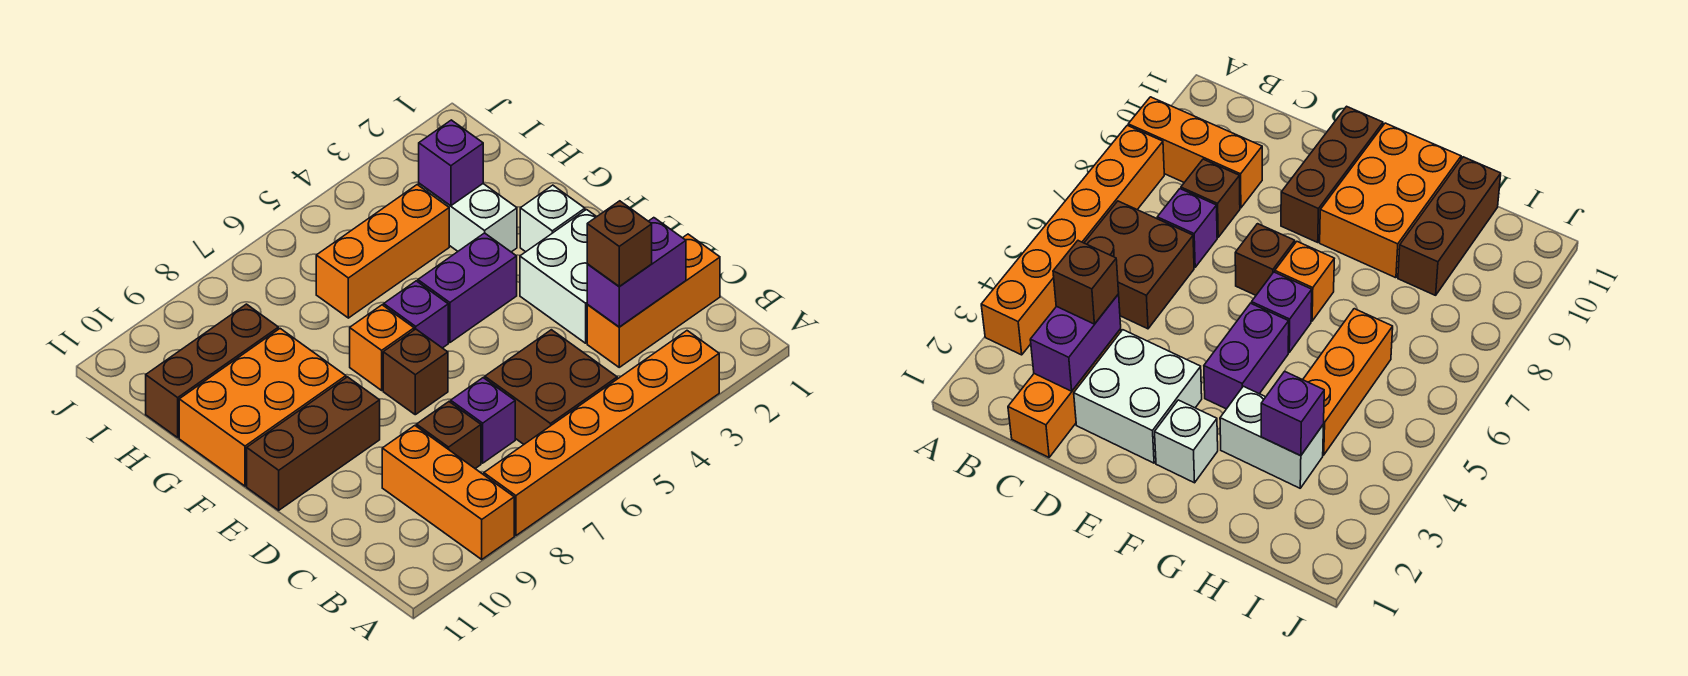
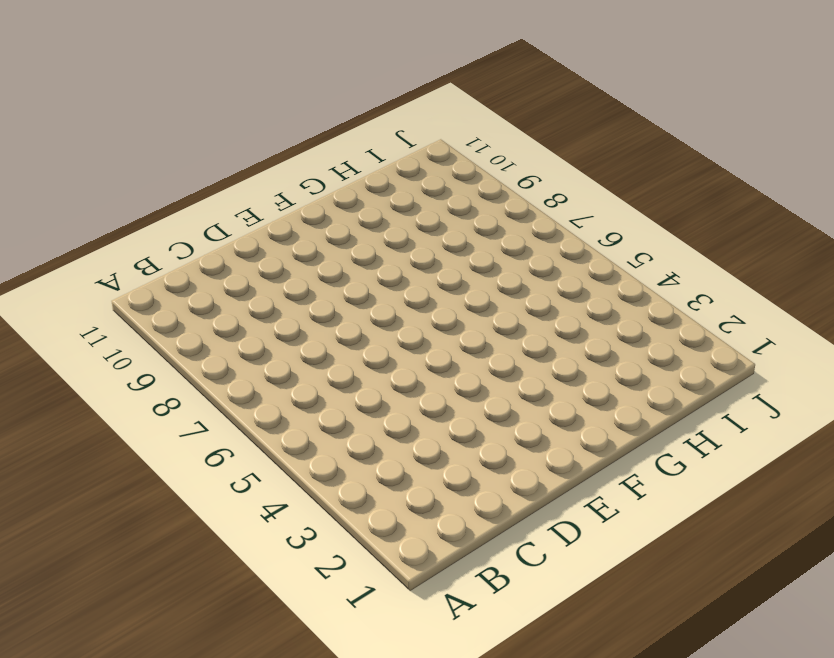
none -> orange brick A3:A8 level 1
none -> orange brick A9:C9 level 1
none -> brown brick B5:C6 level 1

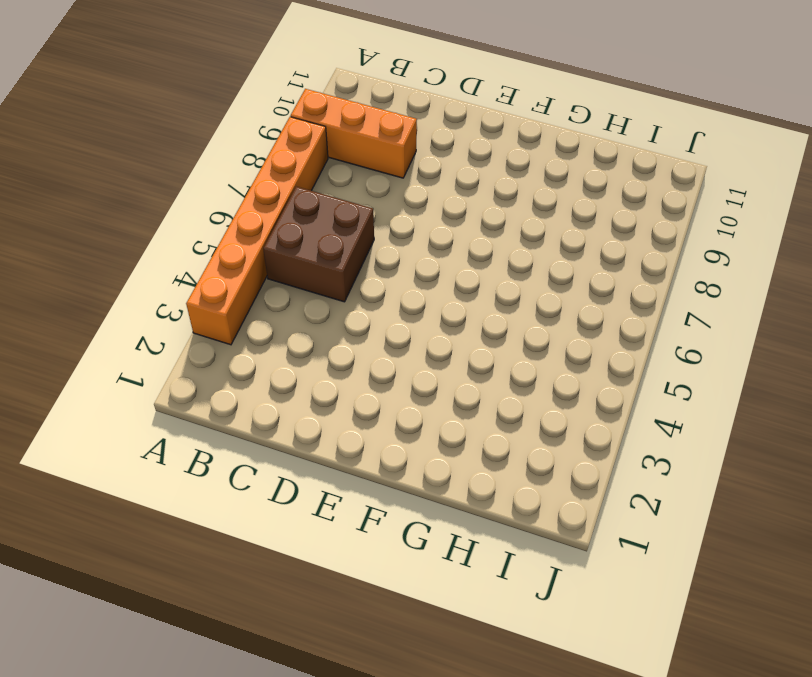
none -> orange brick C1:C3 level 1
none -> purple brick C7 level 1
none -> brown brick C8 level 1

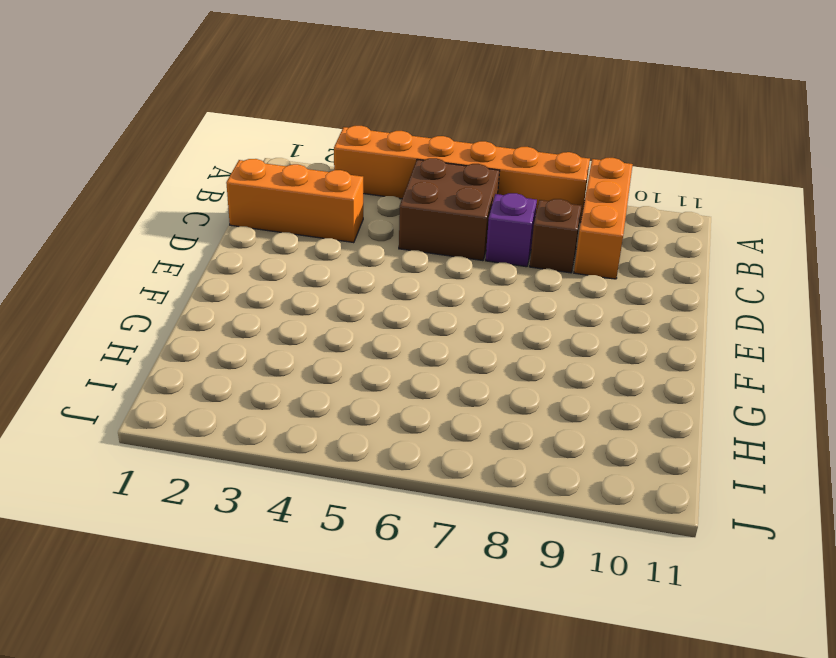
none -> white brick D2:E3 level 1
none -> brown brick E7 level 1
none -> brown brick E9:E11 level 1

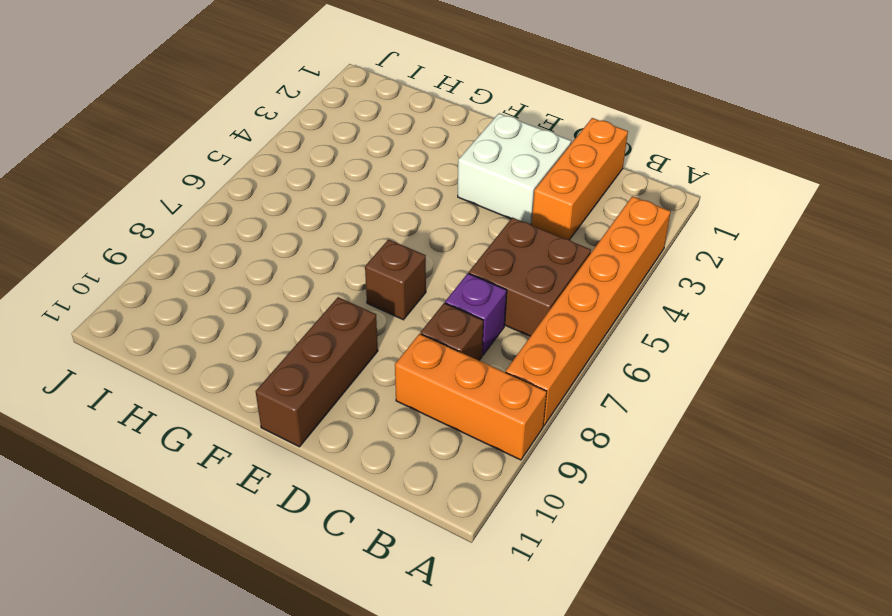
none -> white brick F2 level 1
none -> purple brick F4:F5 level 1
none -> purple brick F6 level 1

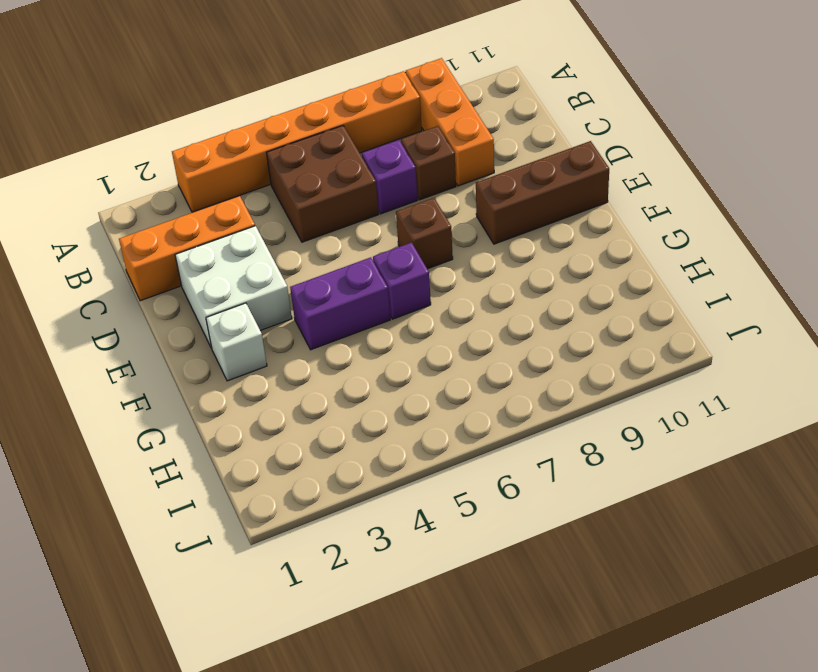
none -> orange brick F7 level 1
none -> orange brick F9:G11 level 1
none -> white brick G3:H3 level 1

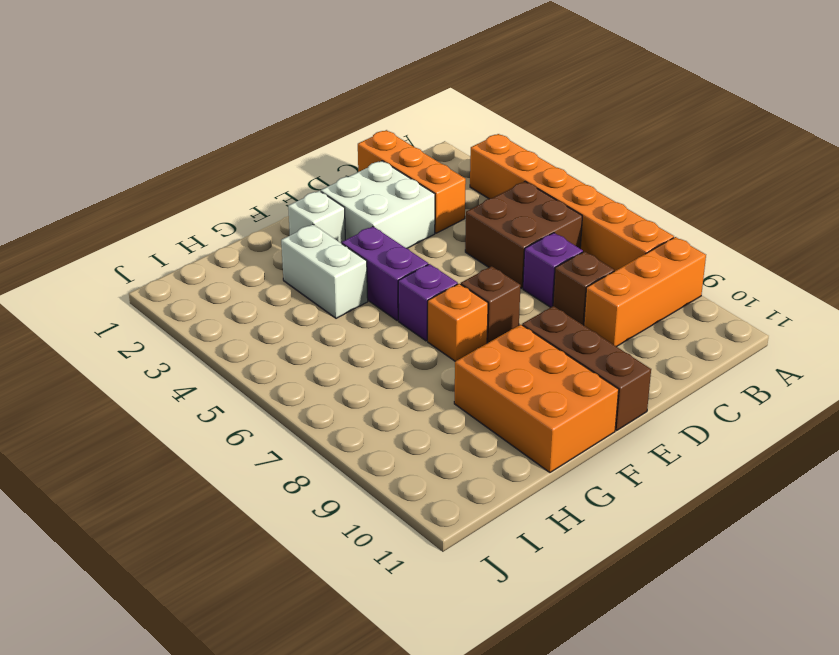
white brick G3:G4 level 1 -> white brick G3:H3 level 1
none -> orange brick H4:H6 level 1
none -> brown brick H9:H11 level 1
none -> purple brick C2:C3 level 2

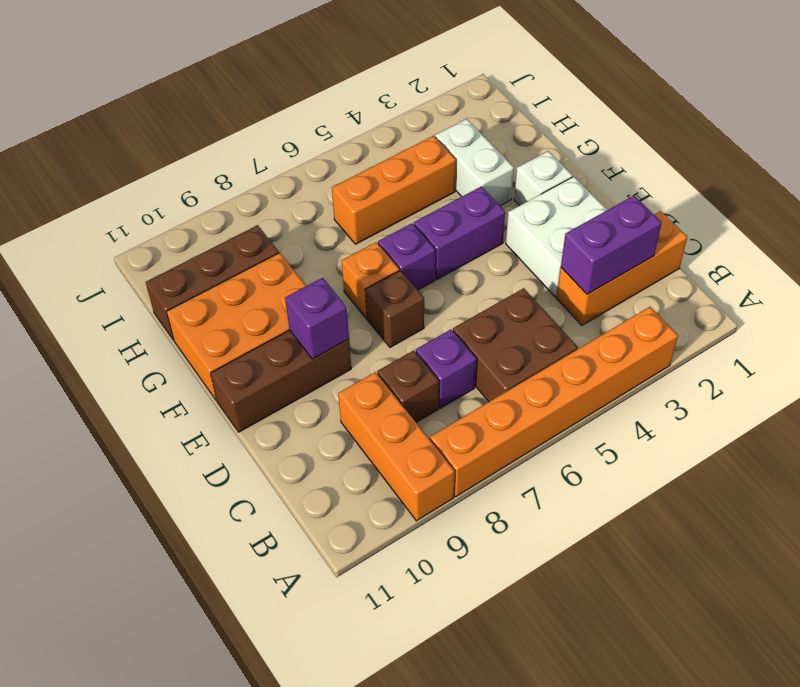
purple brick E9 level 2 -> purple brick H3 level 2
none -> brown brick C3 level 3

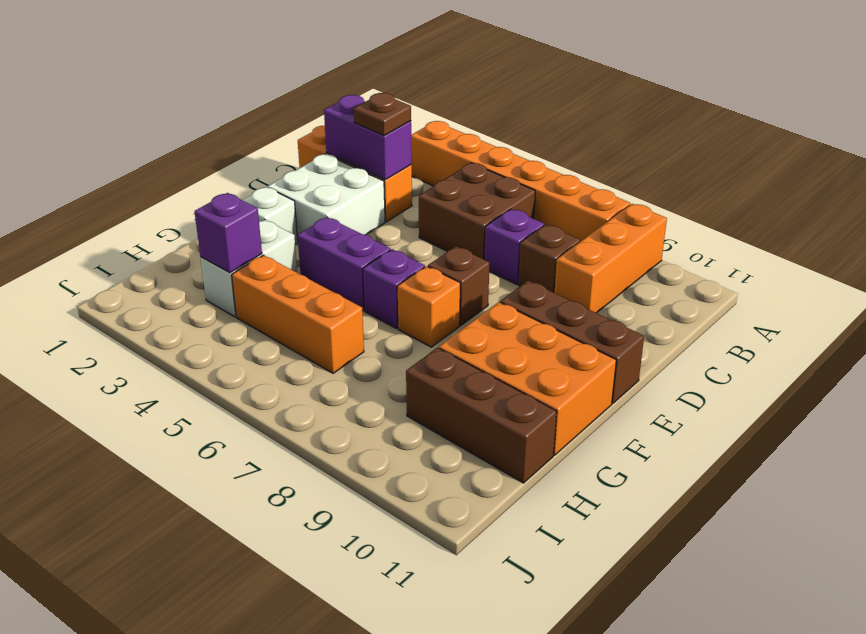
brown plate C3 level 3 -> brown brick C3 level 3

